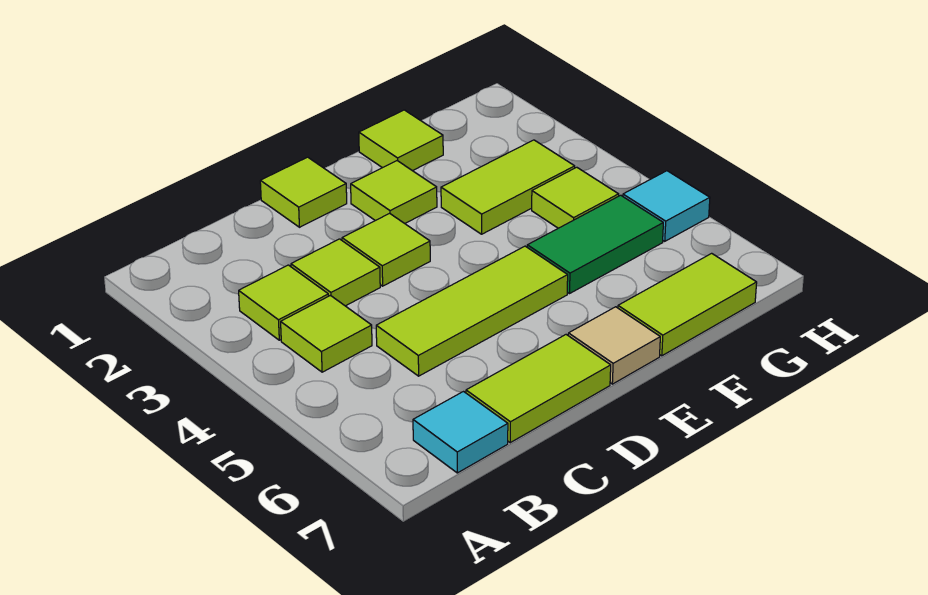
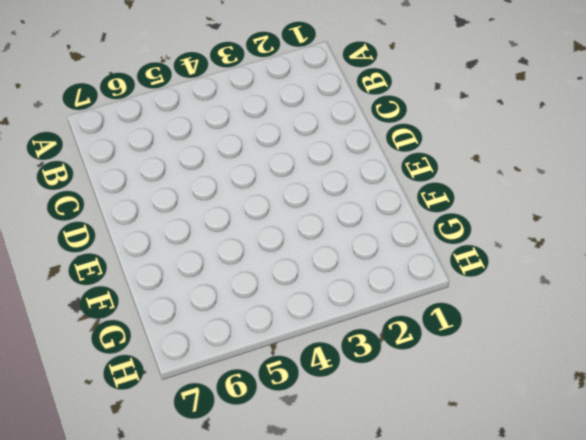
none -> lime tile B3 level 1
none -> lime tile B4 level 1
none -> cyan tile B7 level 1

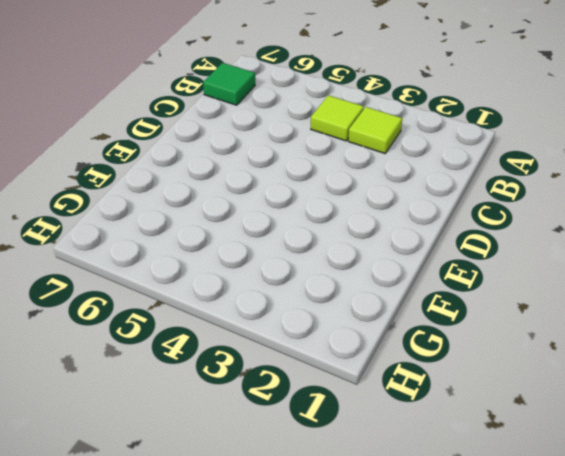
green tile B7 level 1 -> cyan tile B7 level 1
none -> lime tile C3 level 1
none -> lime tile C5:E5 level 1
none -> lime tile C7:D7 level 1

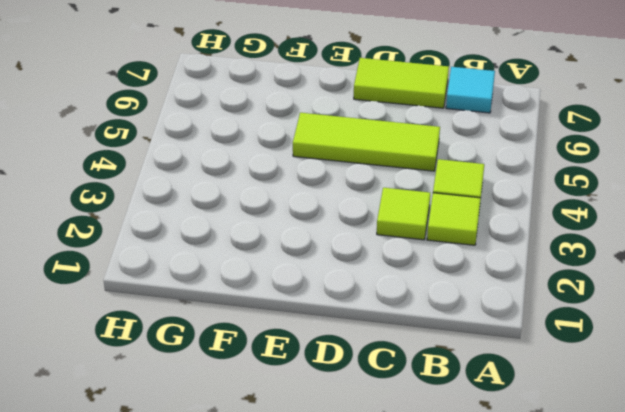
none -> lime tile D1 level 1
none -> lime tile D3 level 1
none -> lime tile E2 level 1

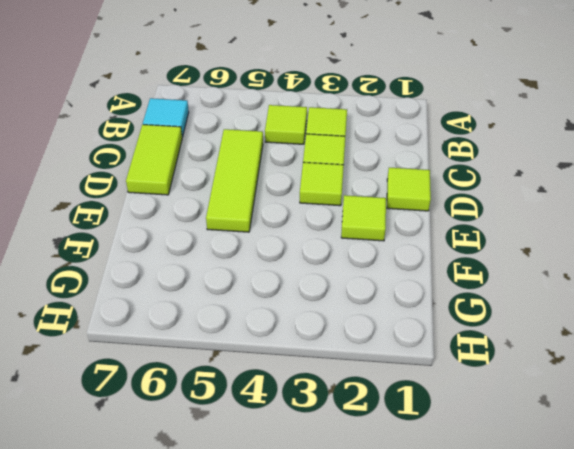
none -> tan tile E7 level 1
none -> lime tile F1 level 1
none -> lime tile F3:G3 level 1

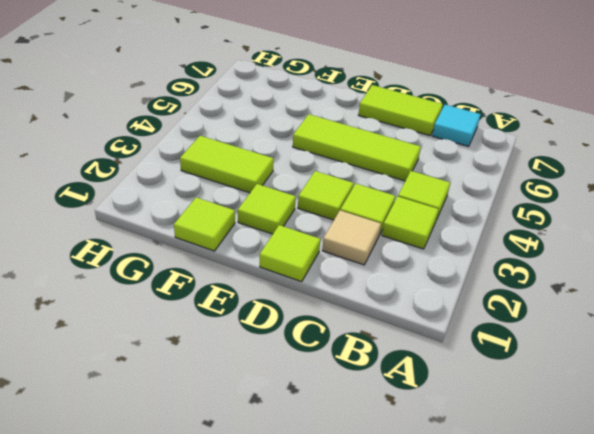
tan tile C2 level 1 -> tan tile E7 level 1
none -> green tile F5:G5 level 1
none -> lime tile F7:G7 level 1
none -> lime tile G4 level 1

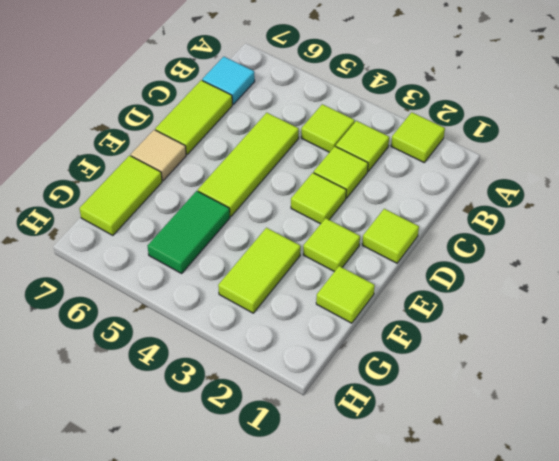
lime tile A2 level 1 -> lime tile G4 level 1
none -> cyan tile H5 level 1

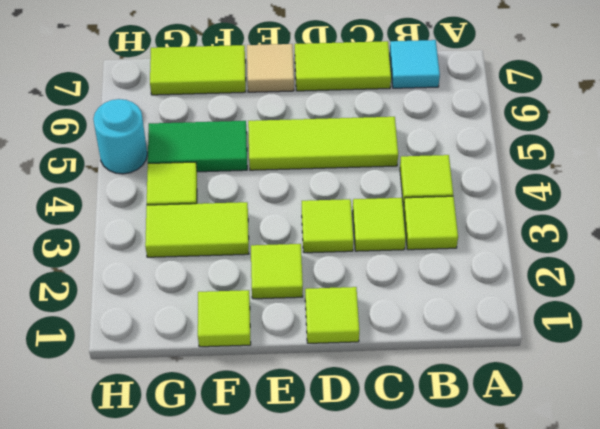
cyan round brick H5 level 1 -> cyan tile H5 level 1

